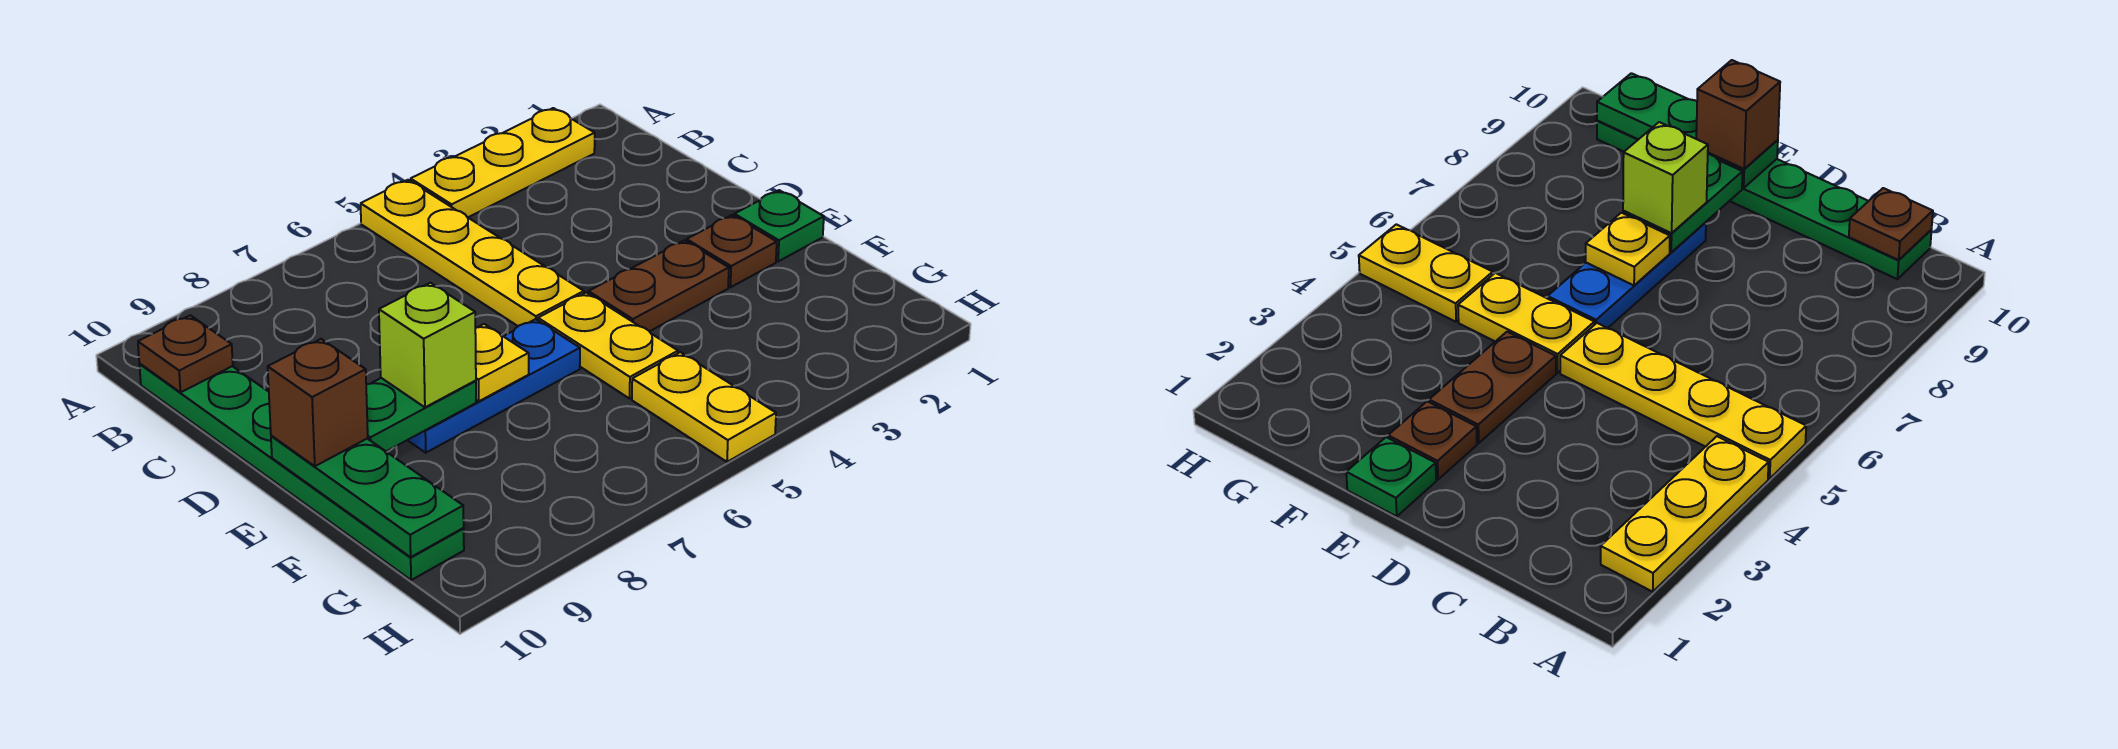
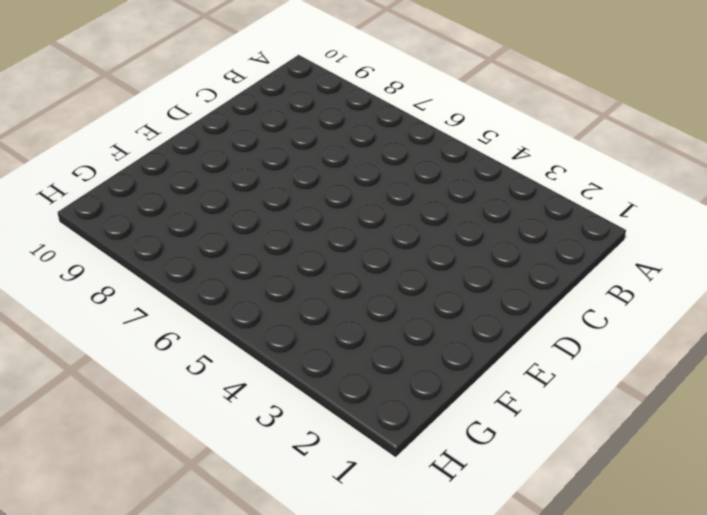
none -> yellow plate A2:A4 level 1
none -> yellow plate A5:D5 level 1
none -> green plate B10:G10 level 1

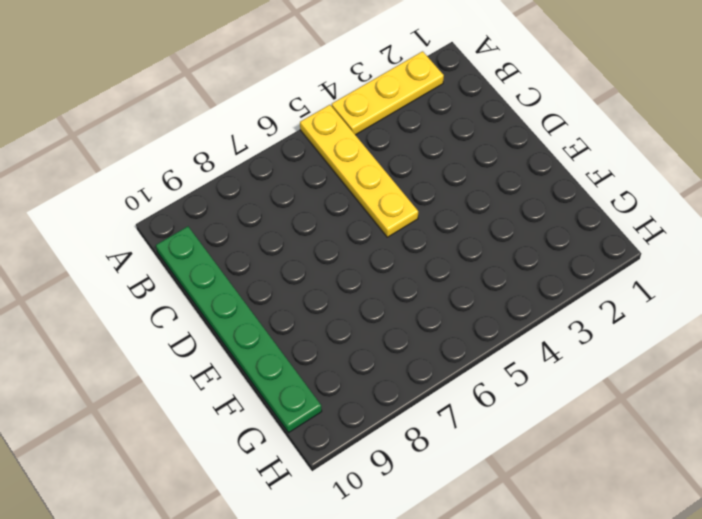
none -> green plate E1 level 1
none -> brown plate E2 level 1
none -> brown plate E3:E4 level 1

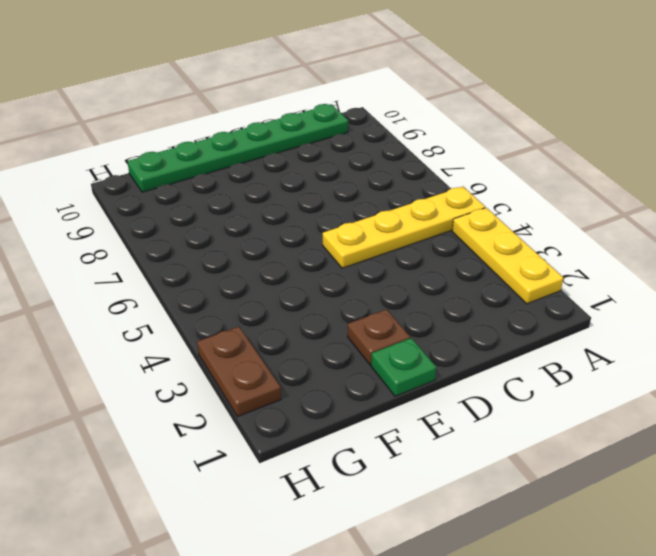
brown plate H2:H3 level 1 -> brown plate E3:E4 level 1
none -> yellow plate E5:F5 level 1
none -> blue plate E6:E8 level 1
none -> yellow plate G5:H5 level 1

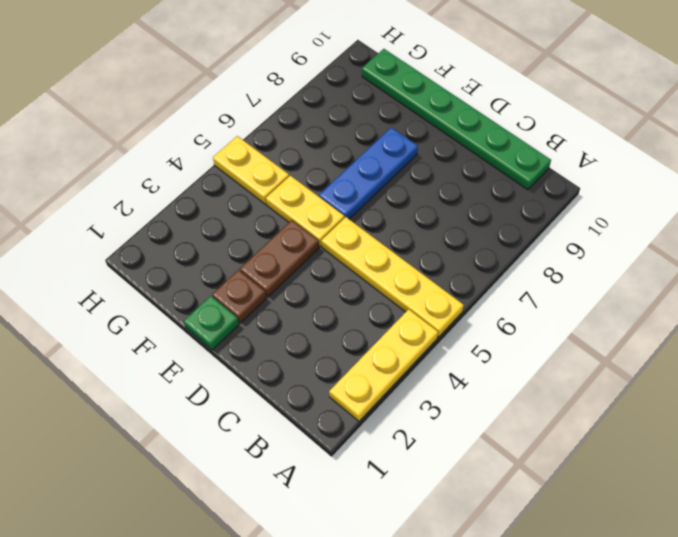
none -> brown plate B10 level 2
none -> yellow plate E7 level 2
none -> green plate E8:E9 level 2

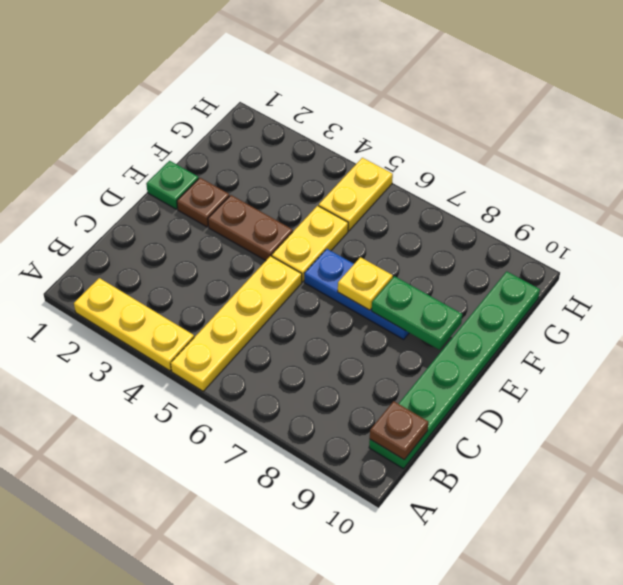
none -> green plate E10:G10 level 2
none -> lime brick E8 level 3
none -> brown brick E10 level 3

